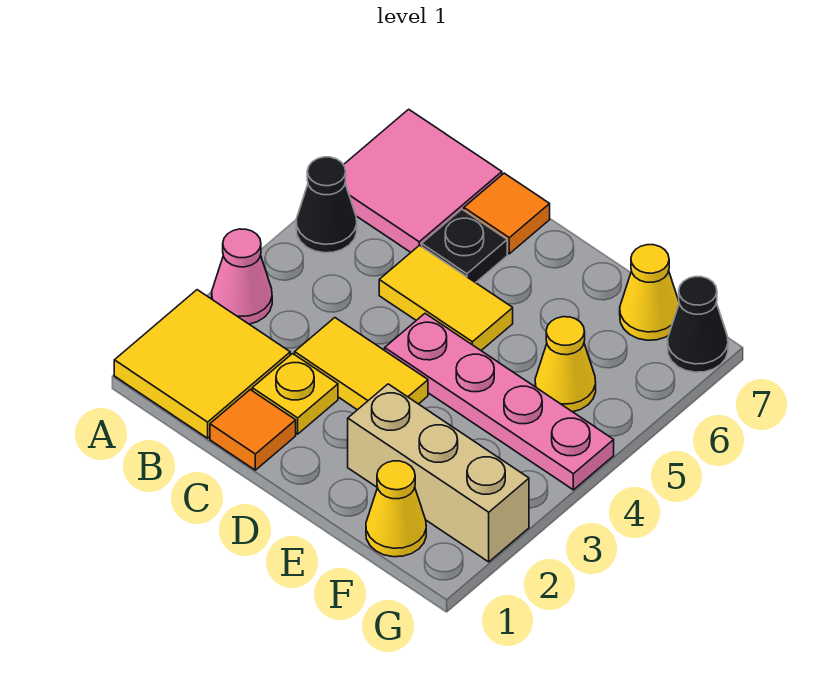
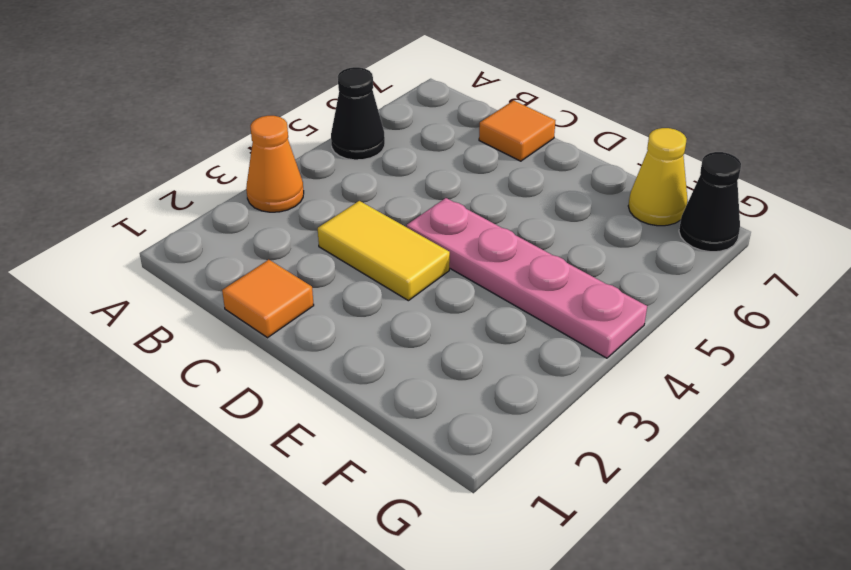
orange cone A3 level 1 -> pink cone A3 level 1
none -> yellow tile A1:B2 level 1
none -> pink tile A6:B7 level 1
none -> yellow plate C2 level 1

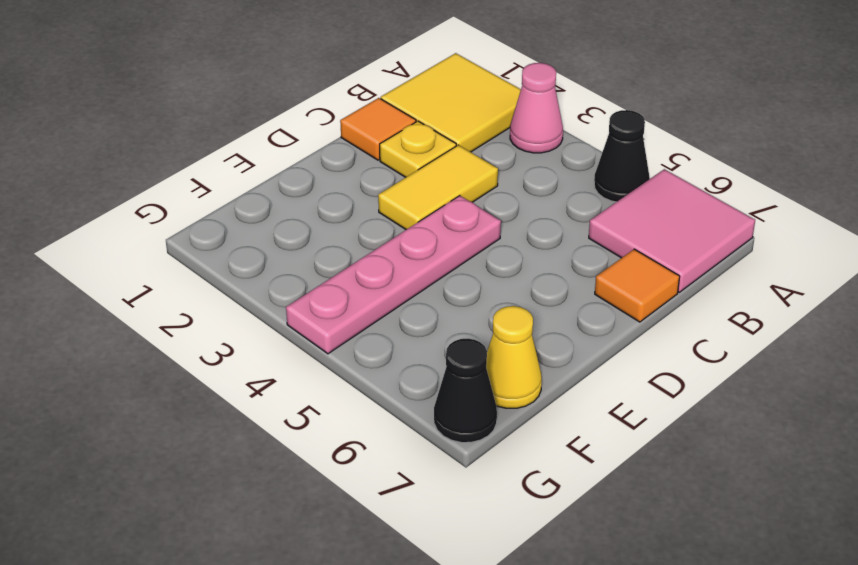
none -> yellow tile C5:D5 level 1
none -> black plate C6 level 1
none -> tan brick E2:G2 level 1

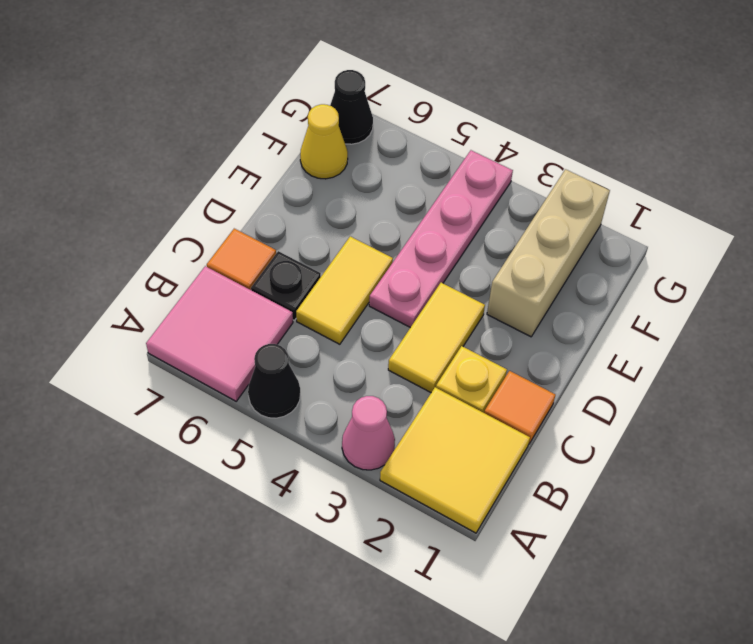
none -> yellow cone F1 level 1
none -> yellow cone F5 level 1

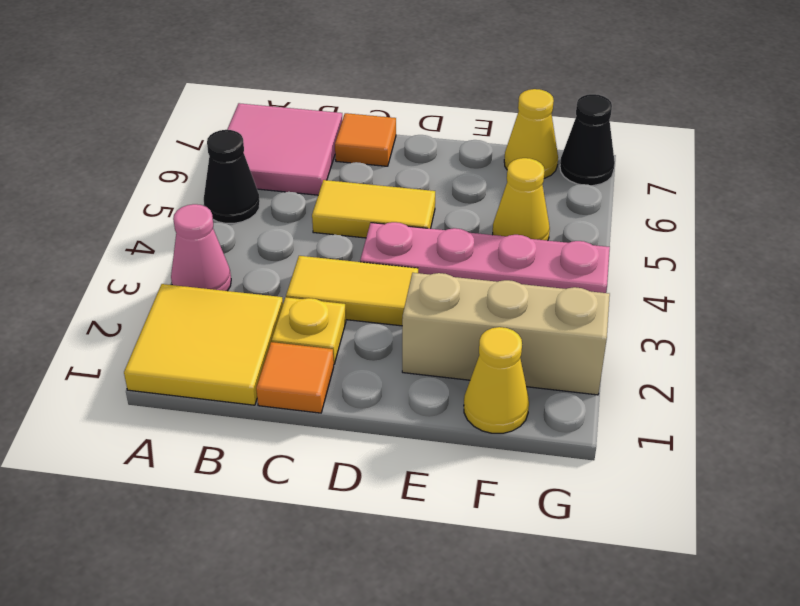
none -> black plate C6 level 1

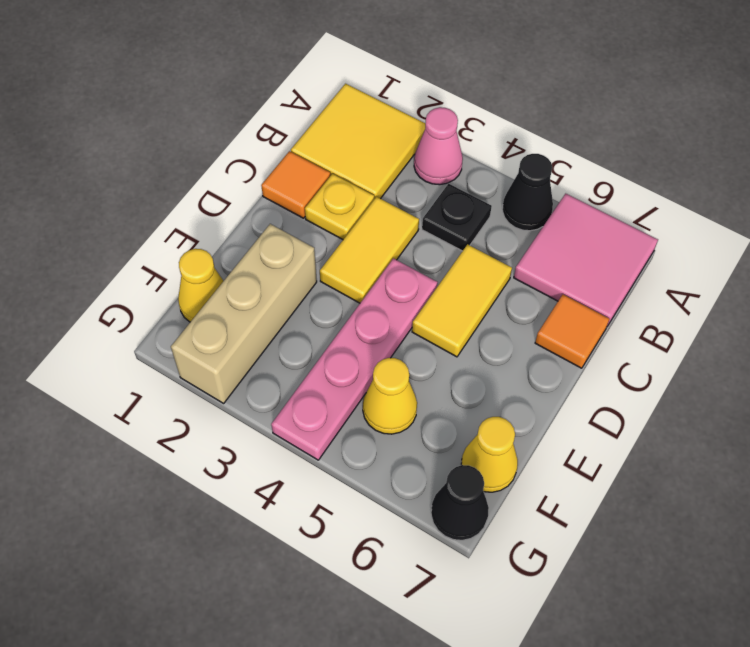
black plate B4 level 1 -> black plate C6 level 1

